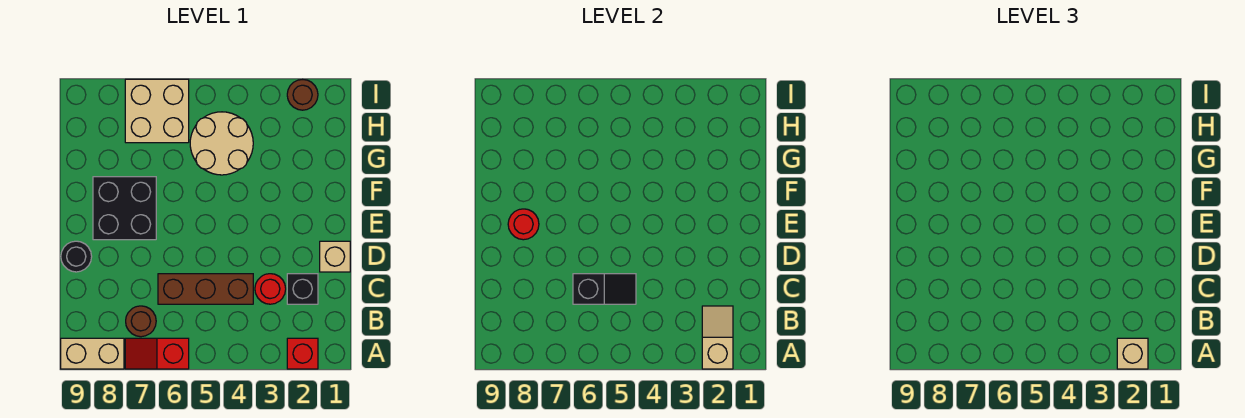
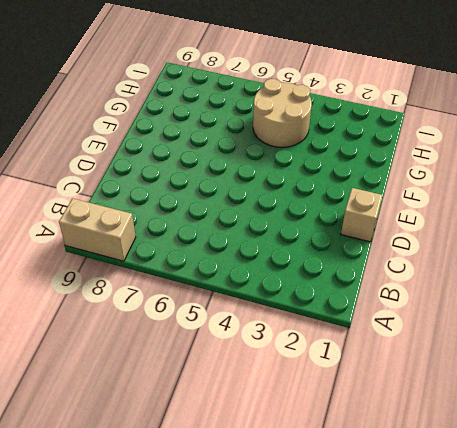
none -> red brick A2 level 1
none -> red slope A6:A7 level 1 top 6
none -> brown round brick B7 level 1

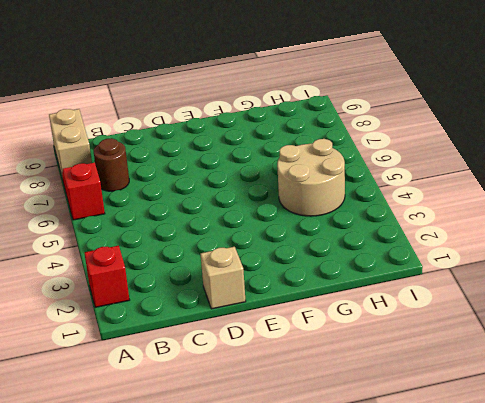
none -> black brick C2 level 1
none -> red round brick C3 level 1
none -> brown brick C4:C6 level 1

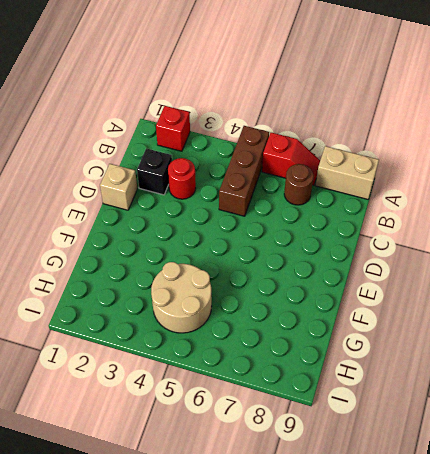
brown brick A5:C5 level 1 -> brown brick C4:C6 level 1
none -> black round brick D9 level 1
none -> black brick E7:F8 level 1
none -> tan brick H6:I7 level 1

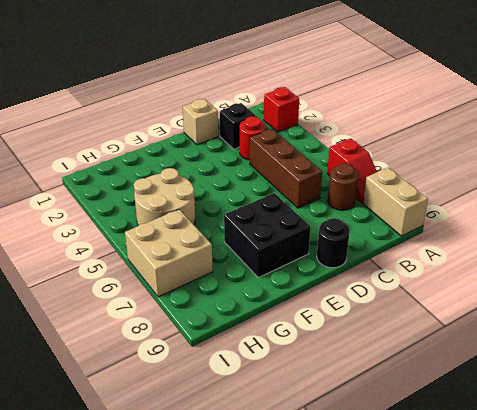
none -> brown round brick I2 level 1
none -> tan slope A2:B2 level 2 top A
none -> black slope C5:C6 level 2 top 6

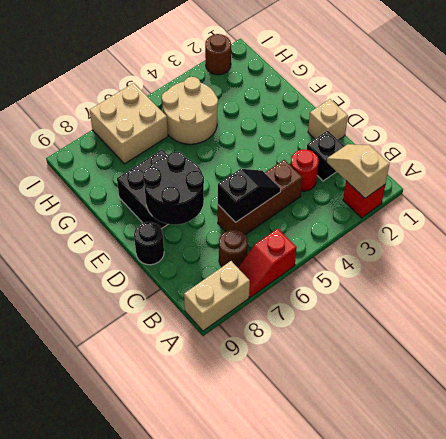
black round brick D7:E8 level 2 -> red round brick E8 level 2
none -> tan brick A2 level 3

